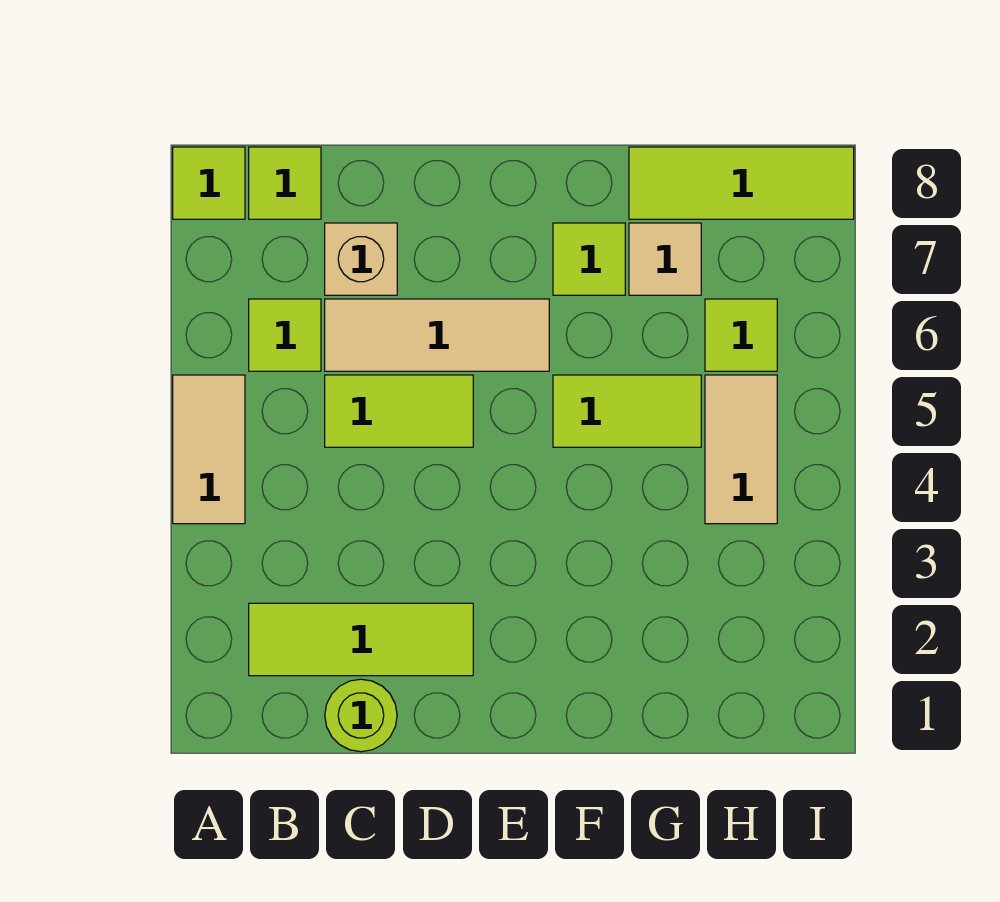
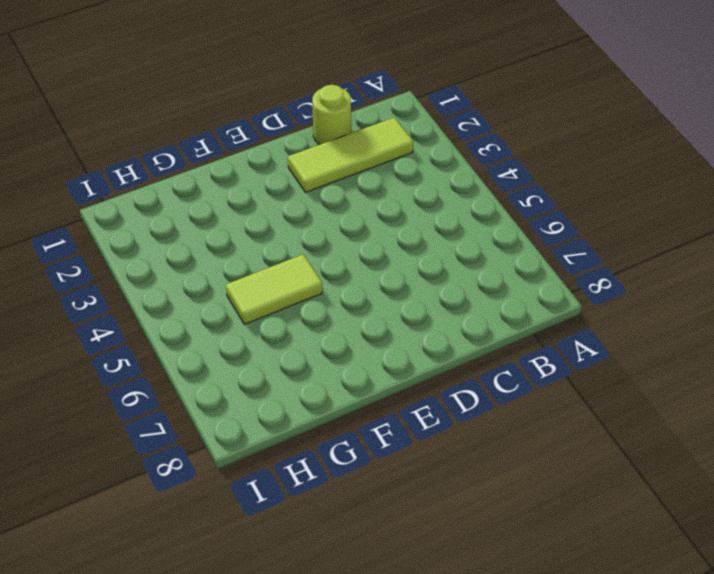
none -> tan tile A4:A5 level 1
none -> lime tile A8 level 1
none -> lime tile B6 level 1

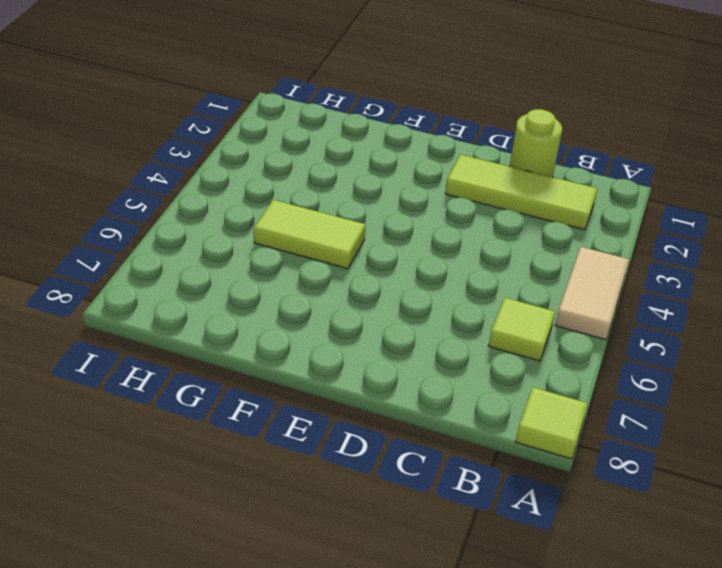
none -> lime tile B8 level 1
none -> lime tile C5:D5 level 1
none -> tan tile C6:E6 level 1

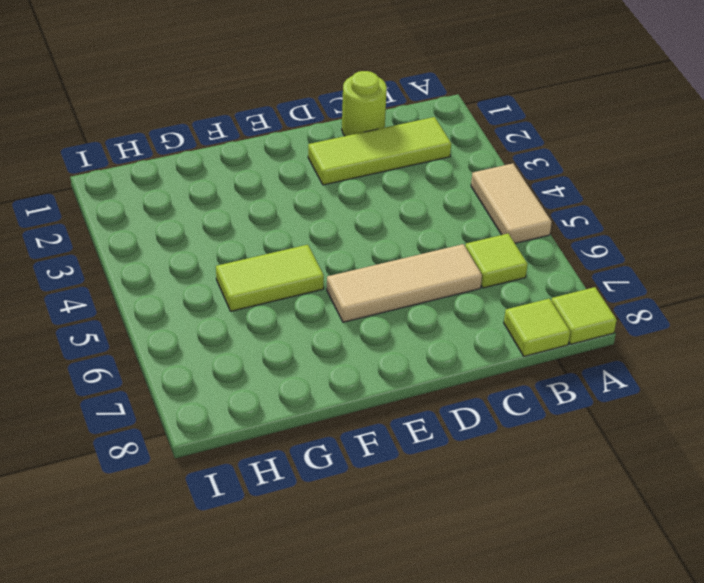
none -> lime tile C5:D5 level 1
none -> tan brick C7 level 1
none -> lime tile F7 level 1

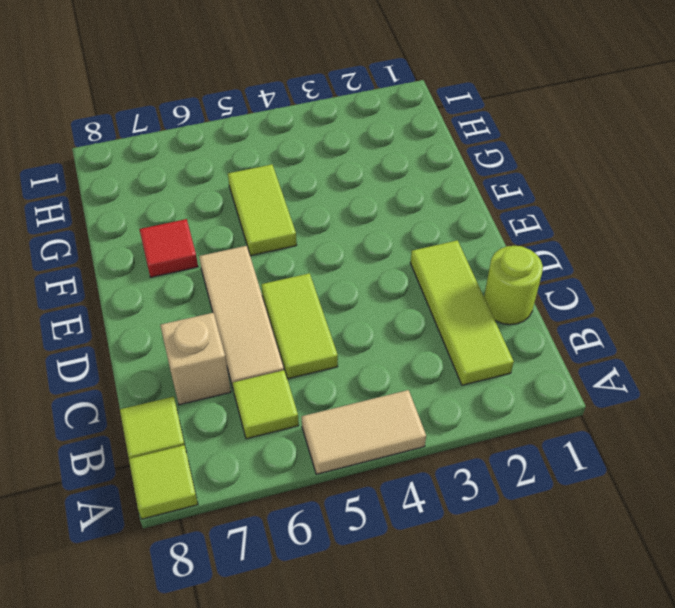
red tile F7 level 1 -> lime tile F7 level 1
none -> tan tile G7 level 1
none -> lime tile G8:I8 level 1
none -> tan tile H4:H5 level 1

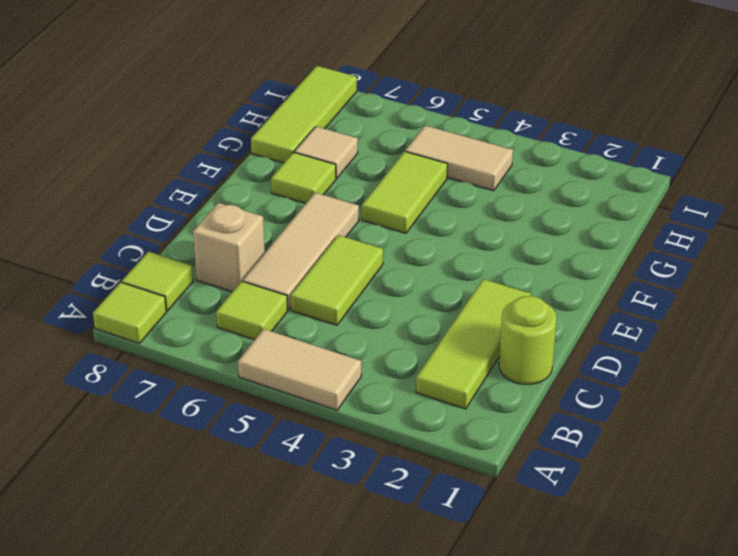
none -> lime tile H6 level 1

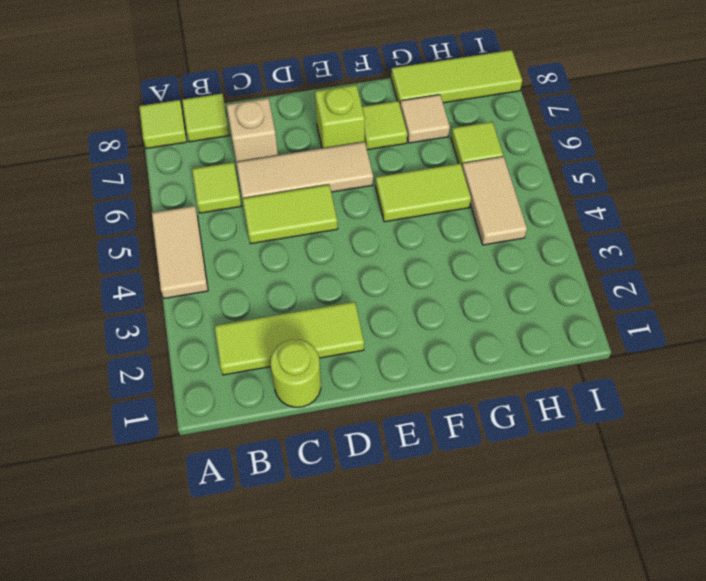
lime brick E7 level 1 -> none

